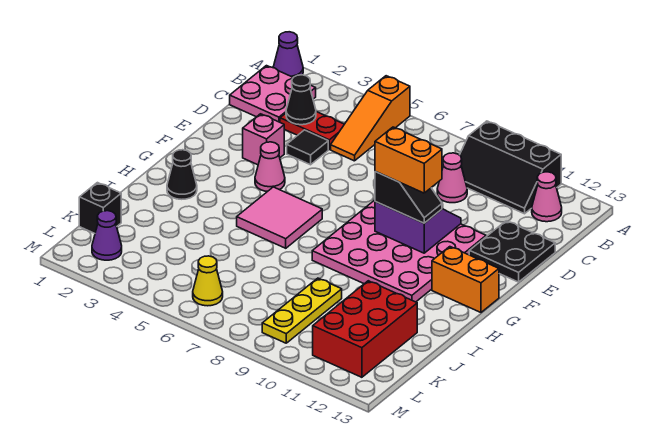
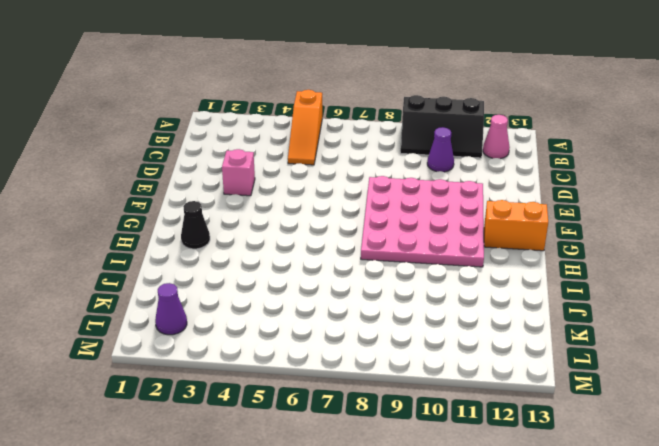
purple cone C10 level 1 -> purple cone A1 level 1
none -> pink plate B1:C2 level 1
none -> red plate C3:C4 level 1
none -> pink cone C9 level 1

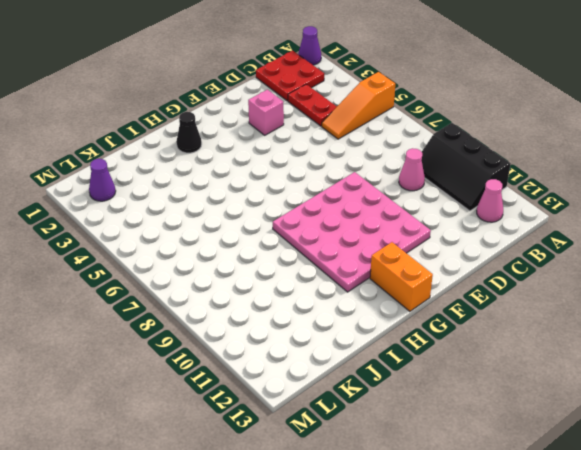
red plate B1:C2 level 1 -> pink plate B1:C2 level 1
none -> black tile D4 level 1
none -> black plate D12:E13 level 1
none -> pink cone F4 level 1

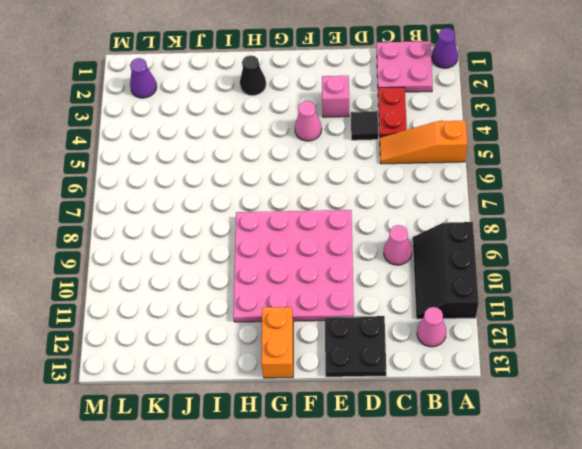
none -> pink tile G5:H6 level 1
none -> yellow plate J9:L9 level 1
none -> red brick J11:L12 level 1

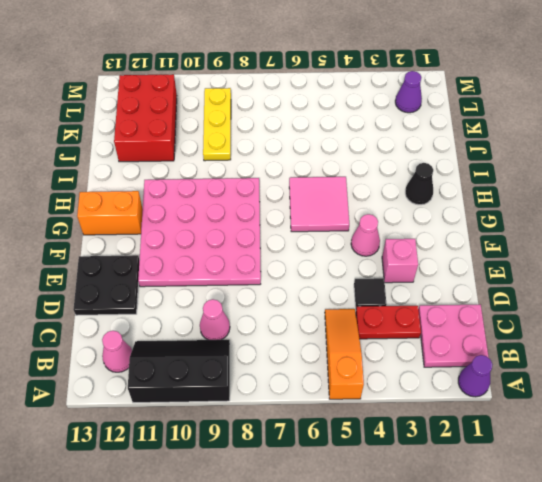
none -> black brick K1 level 1
none -> yellow cone L6 level 1
none -> black cone C3 level 2

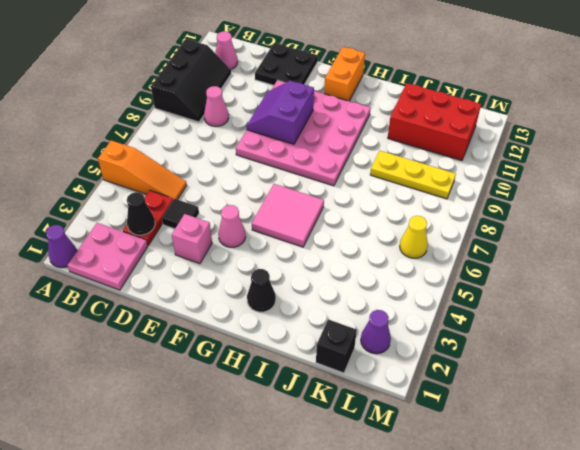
none -> black slope F9:F10 level 3 top 9
none -> orange brick F9:F10 level 4

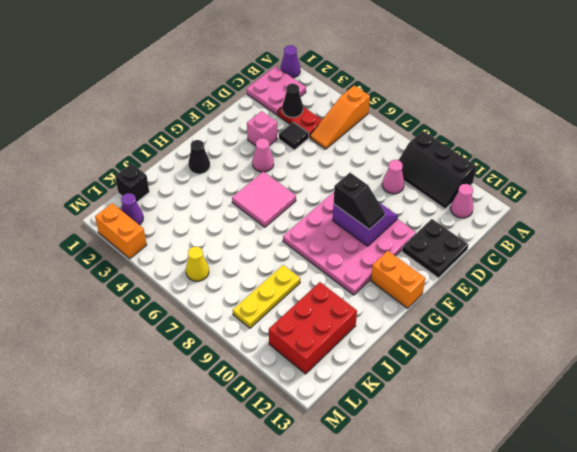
orange brick M2:M3 level 1 -> orange brick F9:F10 level 4

